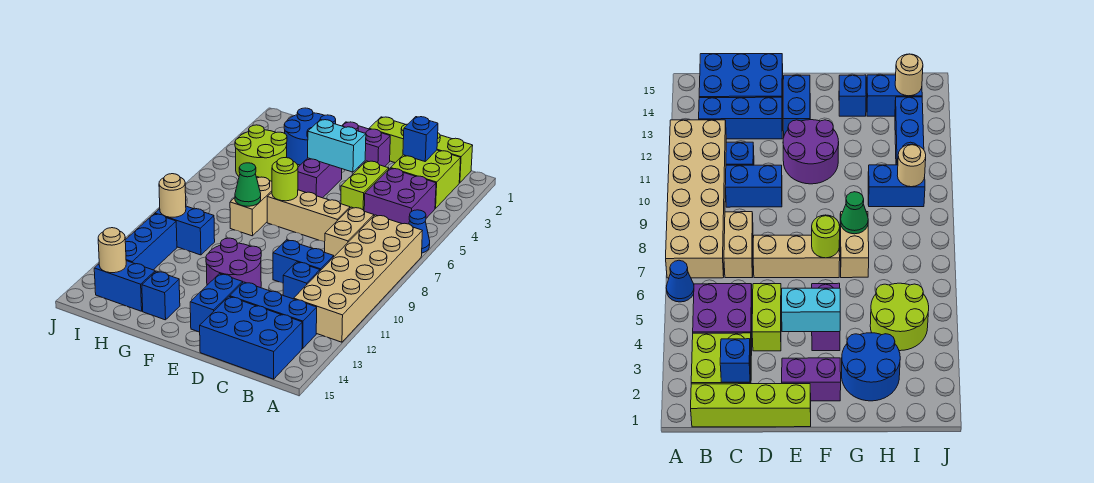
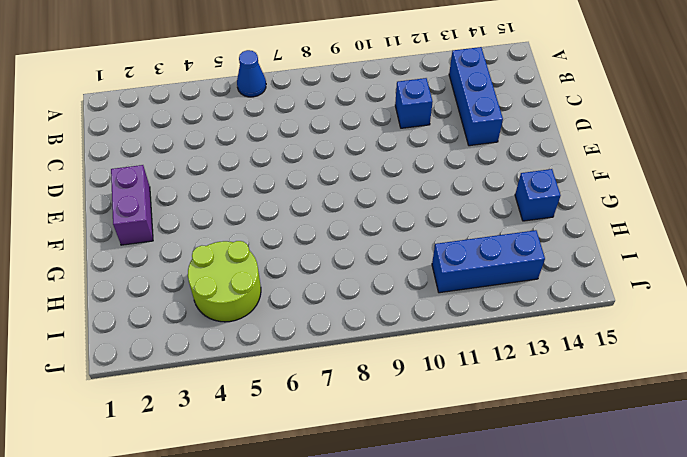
none -> tan brick A7:B12 level 1
none -> lime brick B1:E1 level 1
none -> lime brick B2:C3 level 1

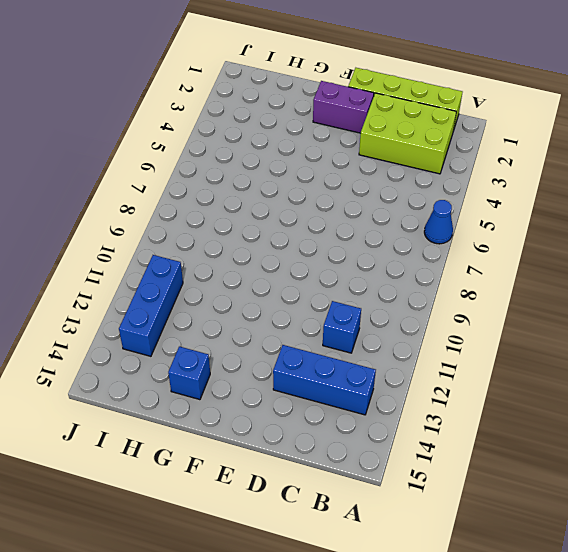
lime brick B2:D3 level 1 -> lime brick B2:C3 level 1
none -> tan brick A7:B12 level 1
none -> purple brick B4:C5 level 1
none -> blue brick B14:D15 level 1

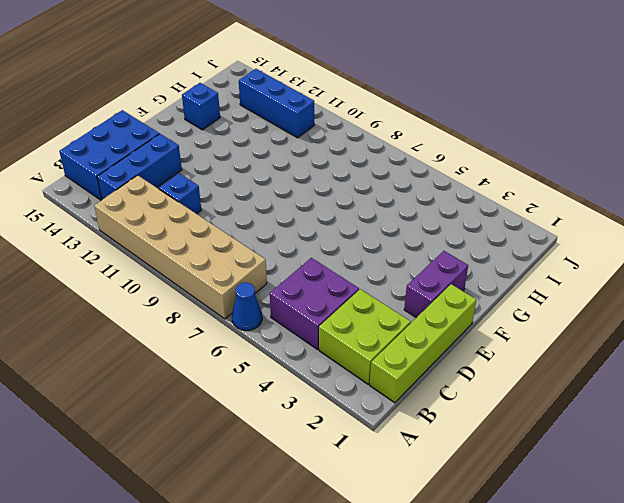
none -> tan brick C7:C8 level 1
none -> blue brick C10:D10 level 1
none -> lime brick D4:D5 level 1

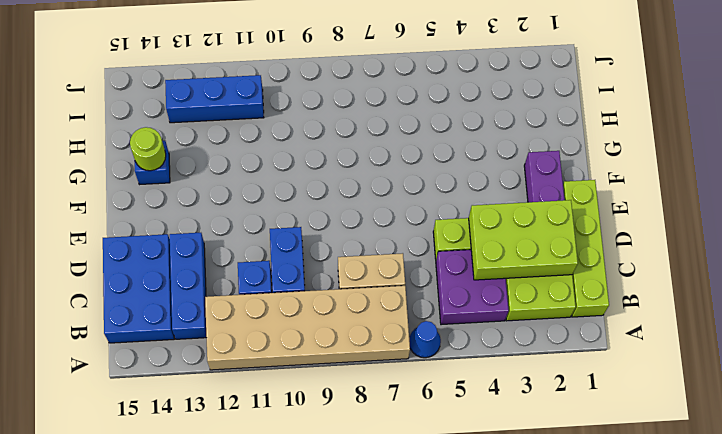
lime brick C2:D4 level 2 -> blue brick C2 level 2
lime round brick G14 level 2 -> lime round brick F7 level 2
none -> tan brick D7:F7 level 1
none -> purple round brick E11:F12 level 1
none -> blue brick E13:E14 level 1

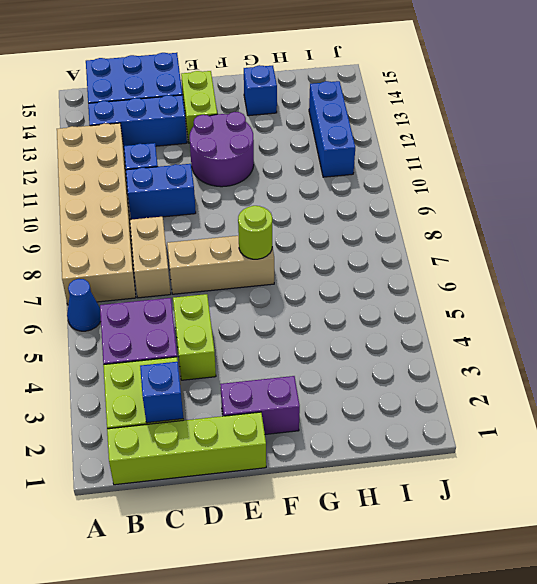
lime brick E13:E14 level 1 -> blue brick E13:E14 level 1
none -> purple brick F4:F5 level 1
none -> blue round brick G2:H3 level 1
none -> tan brick G7:G8 level 1

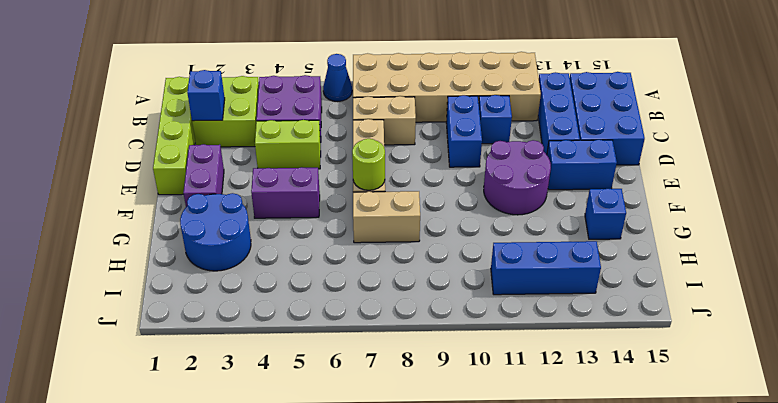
none -> lime round brick H4:I5 level 1
none -> blue brick H10:I10 level 1
none -> blue brick H14:I14 level 1

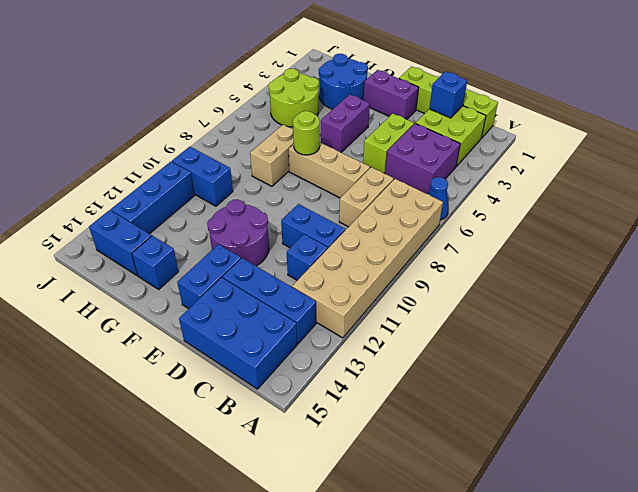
none -> cyan brick E4:F4 level 2
none -> green cone G8 level 2
none -> tan round brick I10 level 2

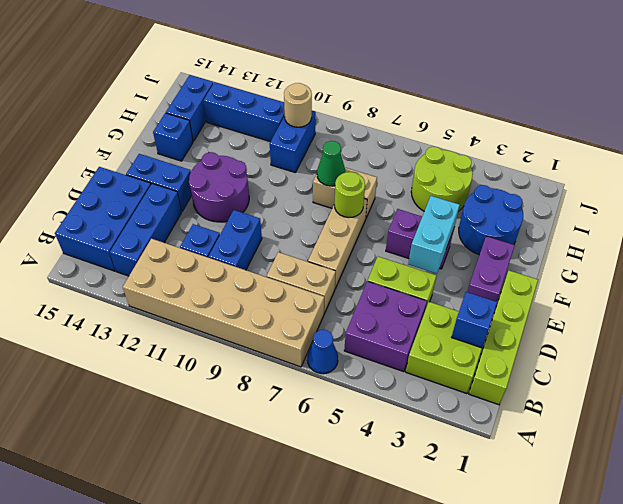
none -> tan round brick I14 level 2

